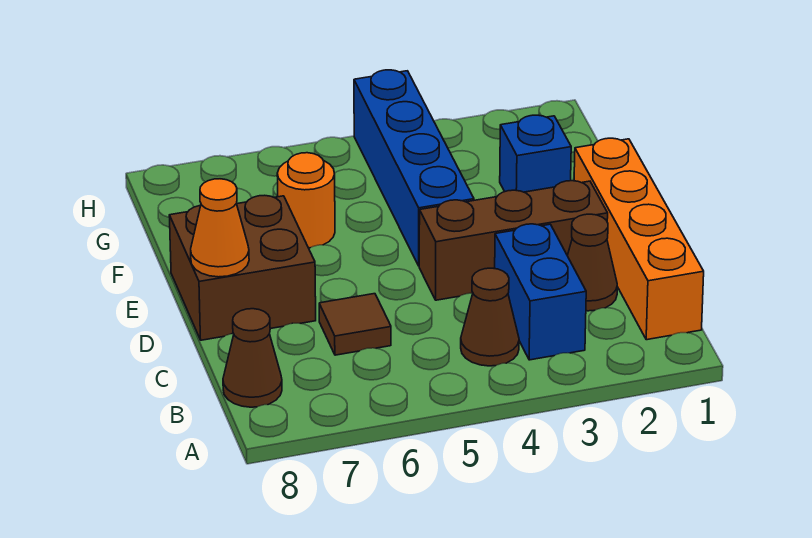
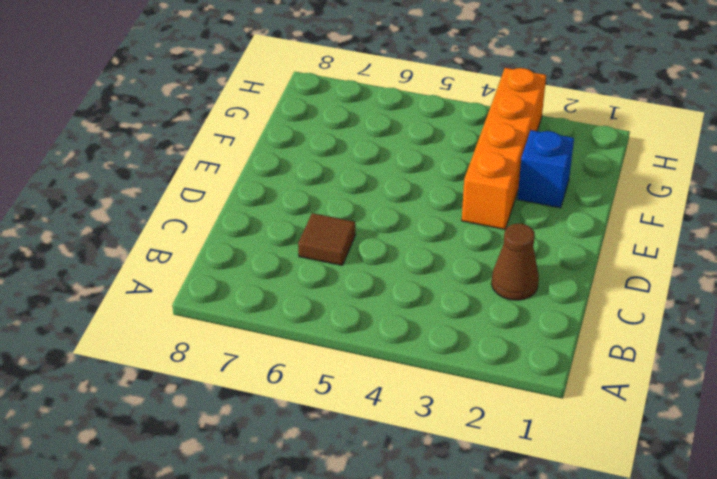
orange brick E3:H3 level 1 -> orange brick B1:E1 level 1
none -> blue brick B3:C3 level 1
none -> brown cone B4 level 1
none -> brown cone B8 level 1

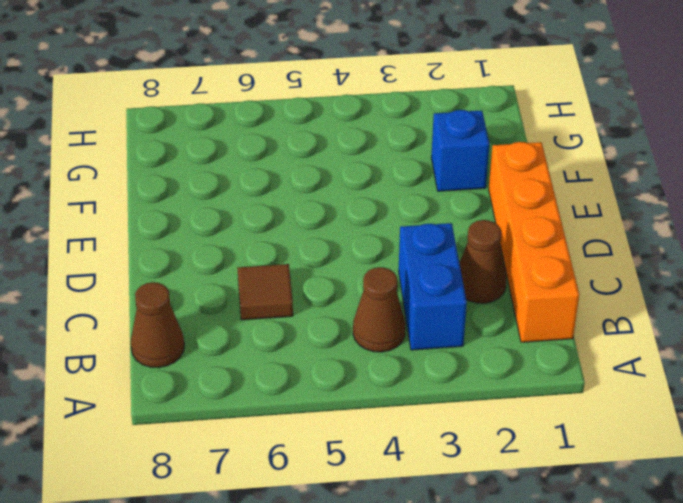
none -> brown brick D2:D4 level 1
none -> brown brick D7:E8 level 1
none -> blue brick E4:H4 level 1

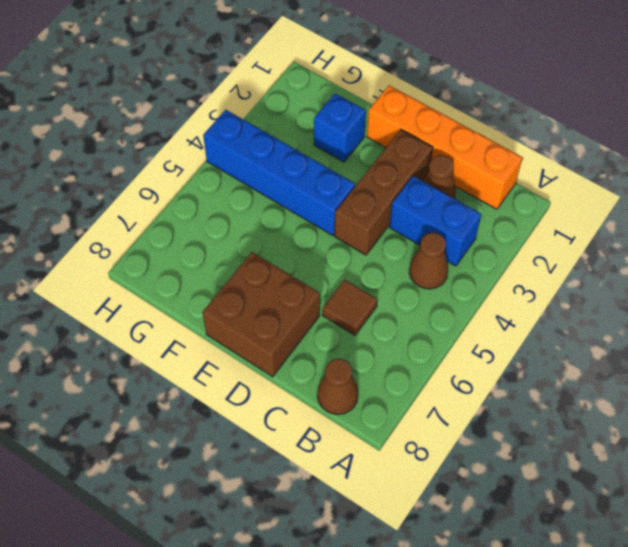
none -> orange round brick F6 level 1
none -> orange cone D8 level 2

